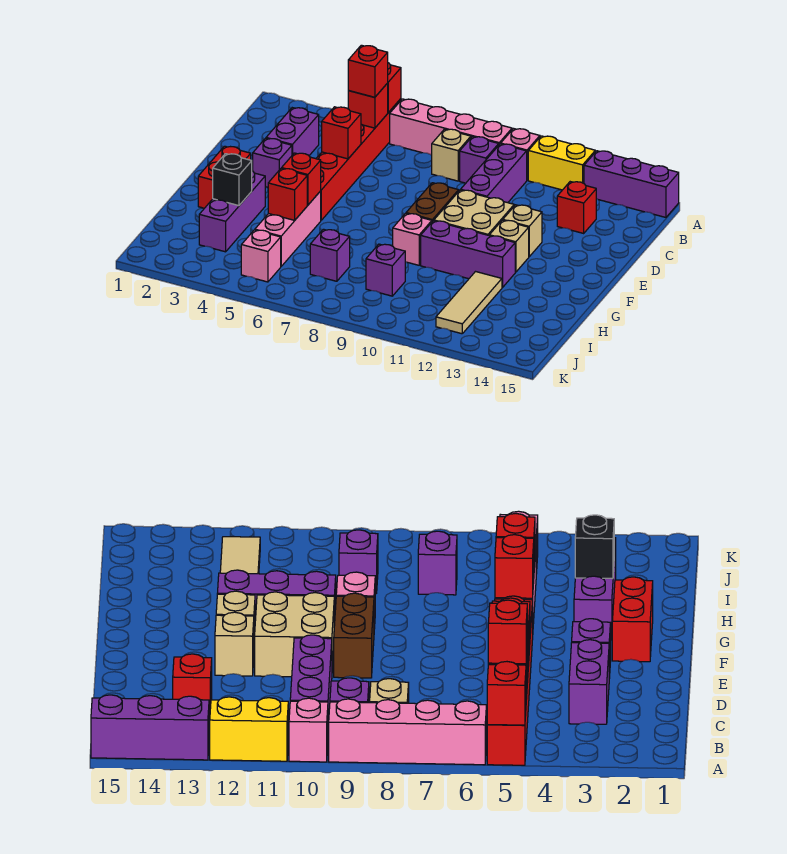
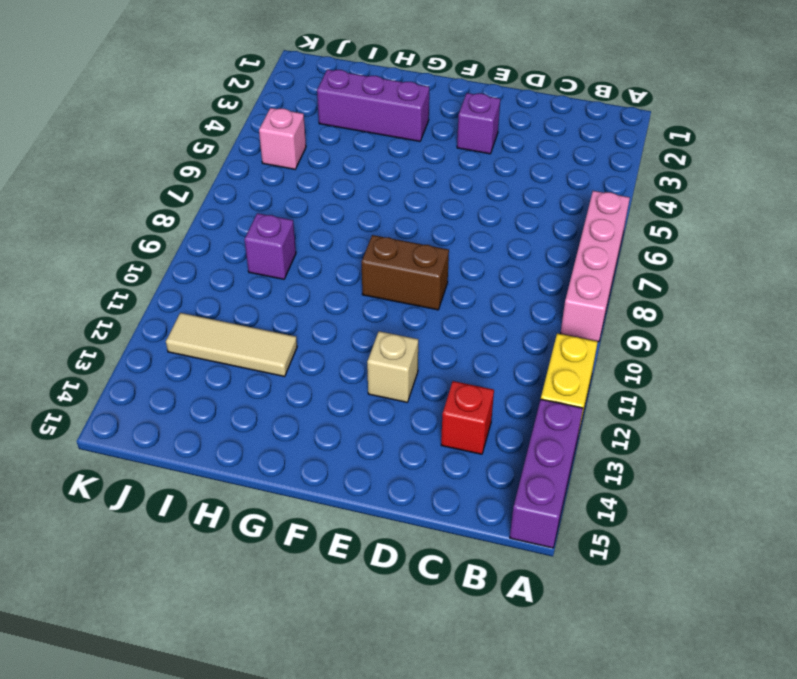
none -> red brick A5:F5 level 1
none -> pink brick A10 level 1
none -> tan brick B8 level 1
none -> purple brick B9 level 1

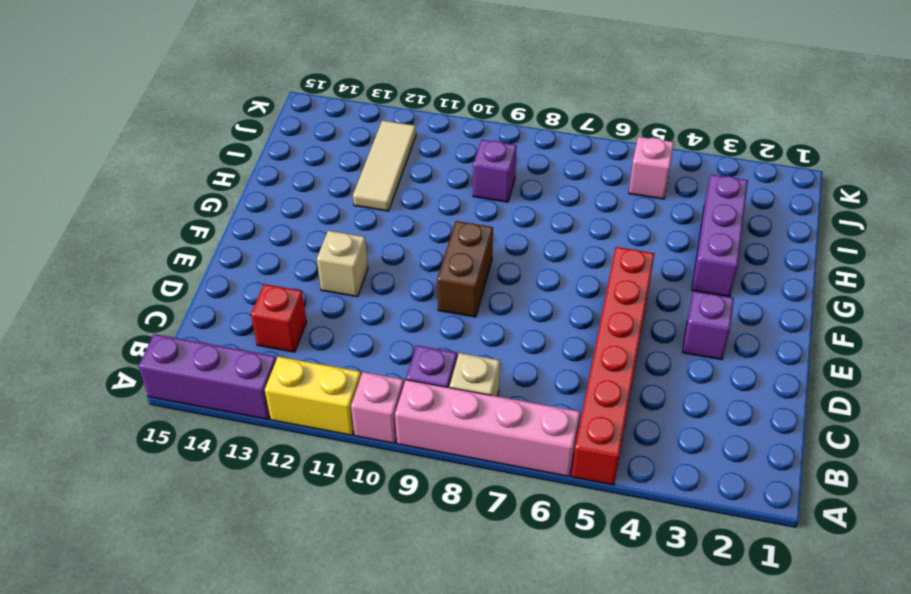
none -> purple brick B10:D10 level 1
none -> purple brick C3:D3 level 1
none -> tan brick E10:F11 level 1
none -> red brick F2:G2 level 1

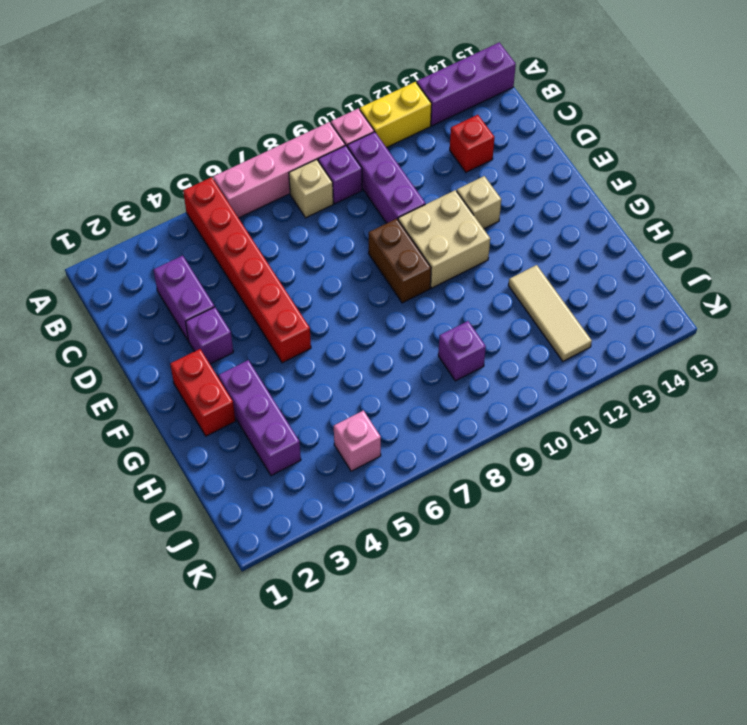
none -> tan brick F12 level 1
none -> pink brick G5:I5 level 1
none -> pink brick G9 level 1
none -> purple brick G10:G12 level 1

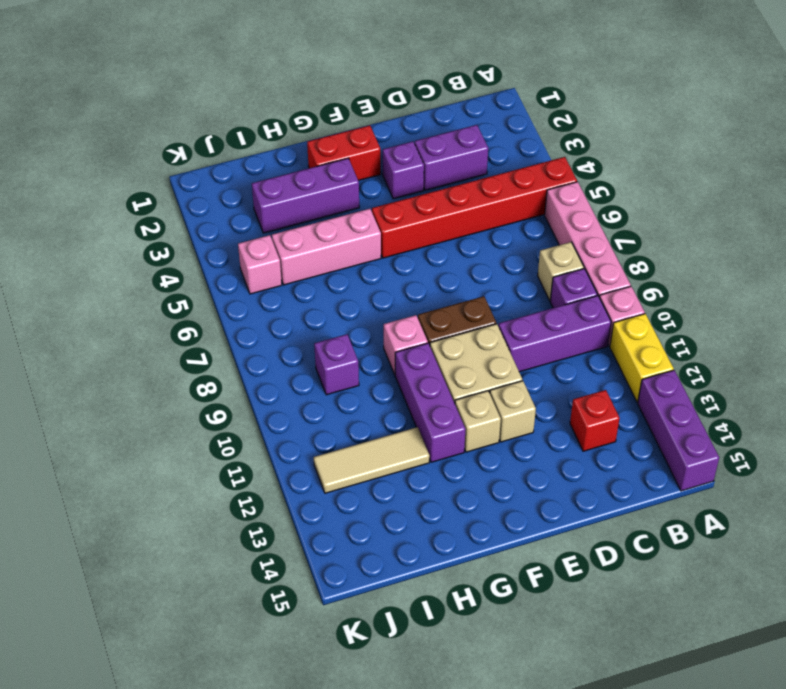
none -> purple brick I7 level 1
none -> red brick A5 level 2
none -> red brick B5 level 2
none -> red brick D5 level 2

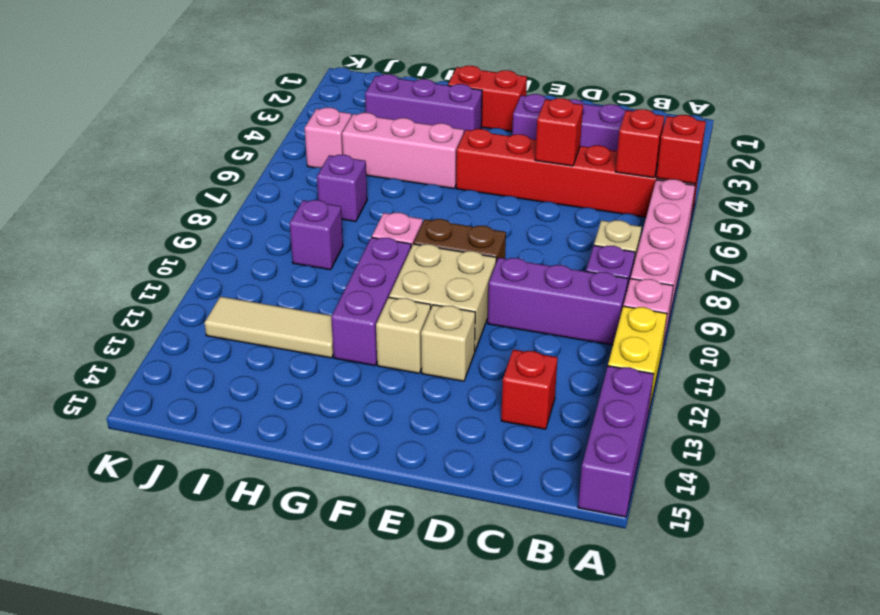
none -> red brick G5 level 2
none -> black brick H3 level 2
none -> red brick H5 level 2
none -> red brick B5 level 3

